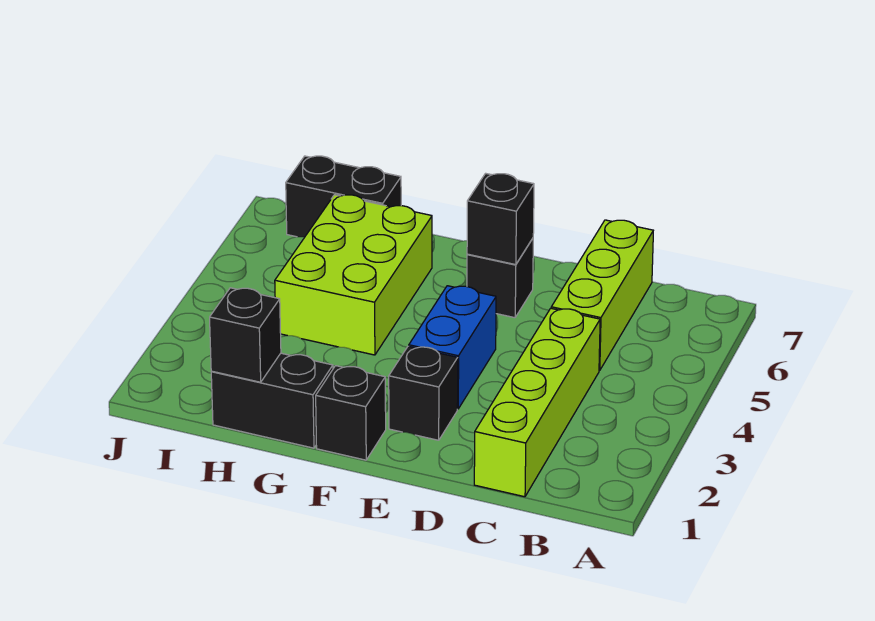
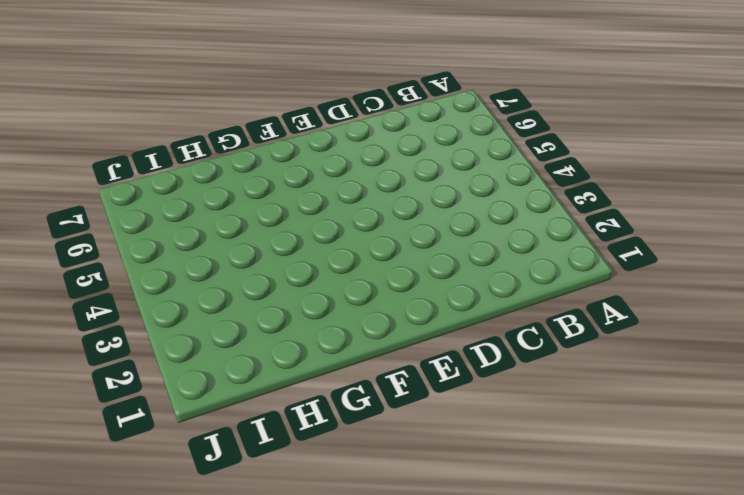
none -> lime brick C1:C4 level 1
none -> lime brick C5:C7 level 1

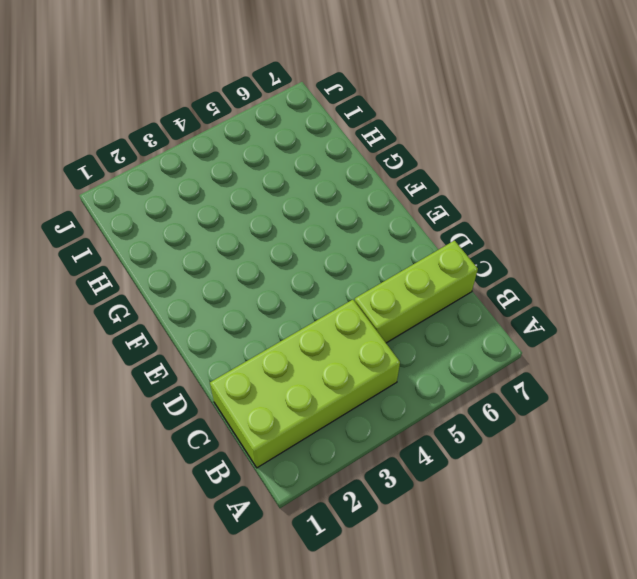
lime brick B1:C4 level 1 -> lime brick C1:C4 level 1
none -> black brick E2 level 1
none -> blue brick E3:E4 level 1

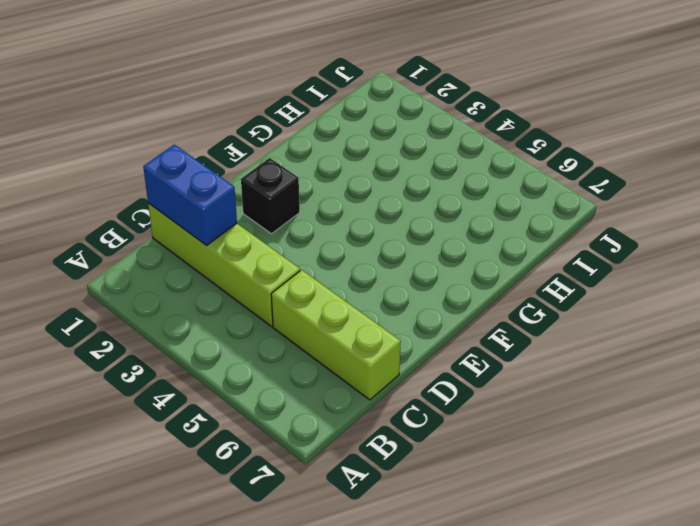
blue brick C1:C2 level 2 -> blue brick E3:E4 level 1
none -> black brick E6 level 1
none -> black brick F1 level 1

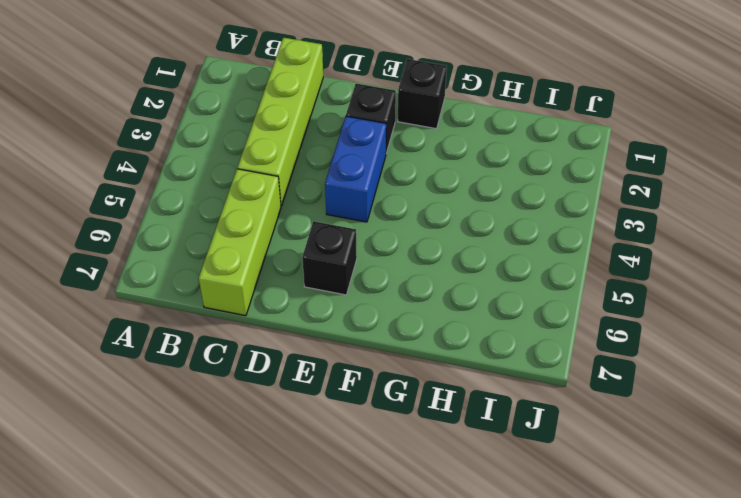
none -> black brick G1:H1 level 1
none -> lime brick G4:H6 level 1

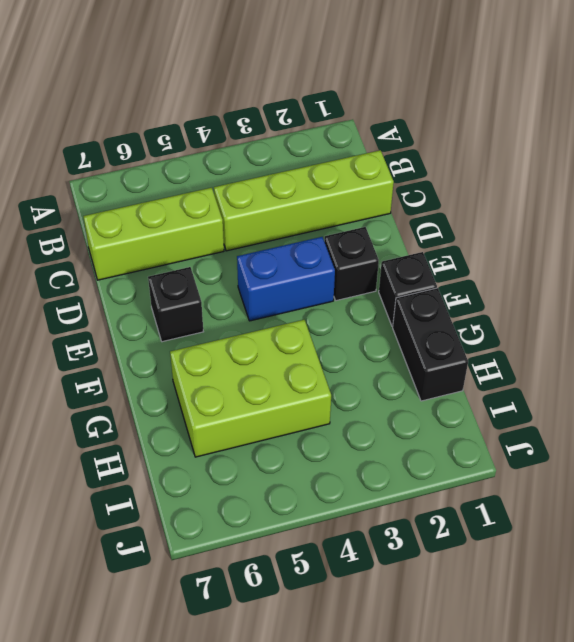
none -> black brick H7:I7 level 1
none -> black brick E6 level 2

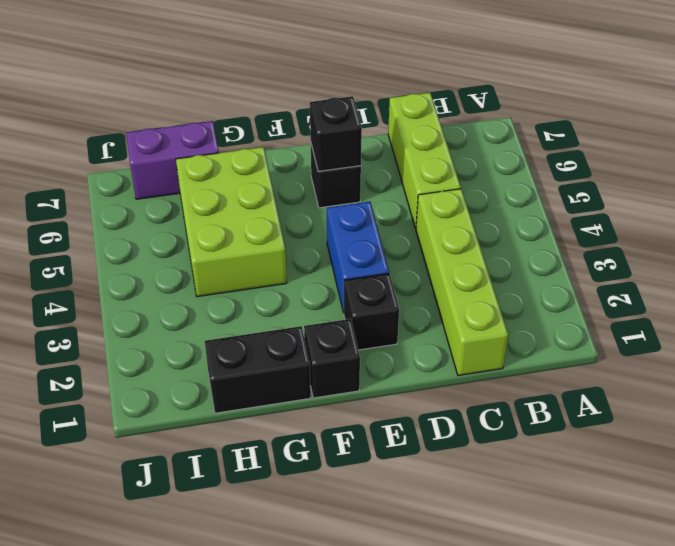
purple brick H7:I7 level 1 -> black brick H7:I7 level 1
none -> black brick H1 level 2

